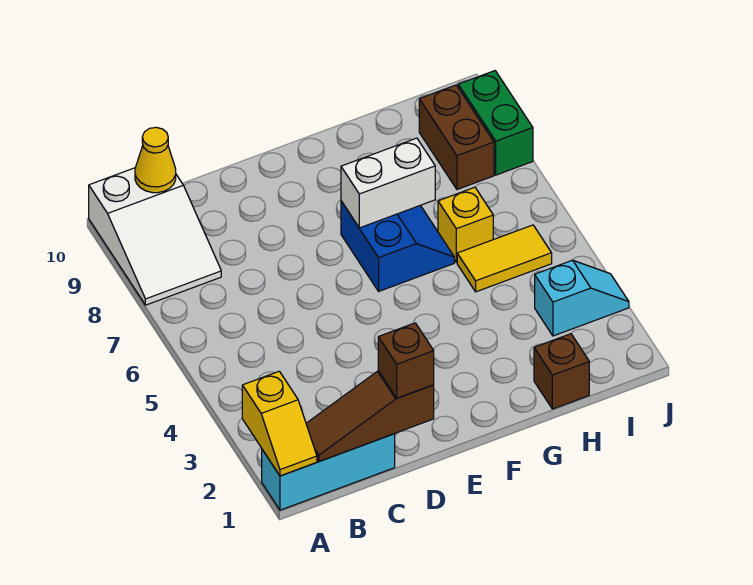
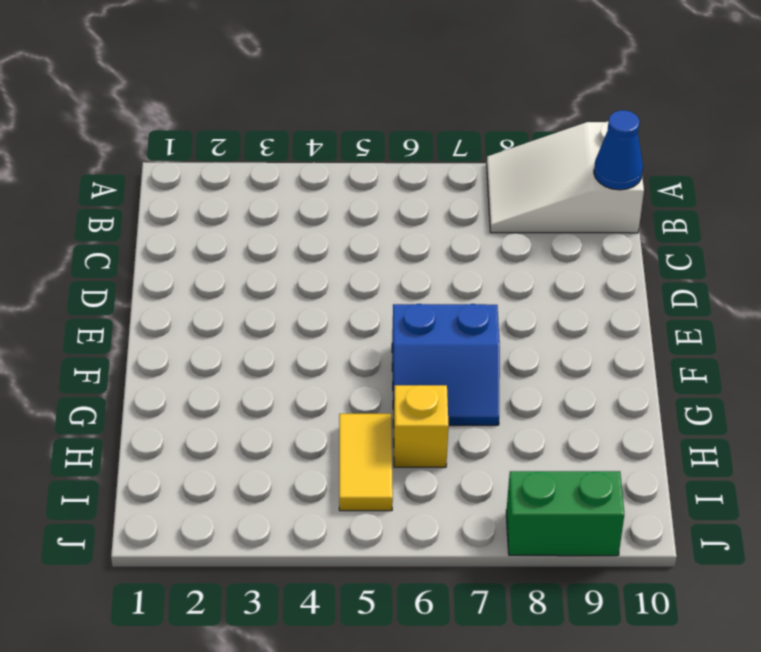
blue cone B10 level 2 -> yellow cone B10 level 2
none -> cyan brick A1:C1 level 1
none -> brown brick H1 level 1
none -> cyan slope I3:J3 level 1 top I

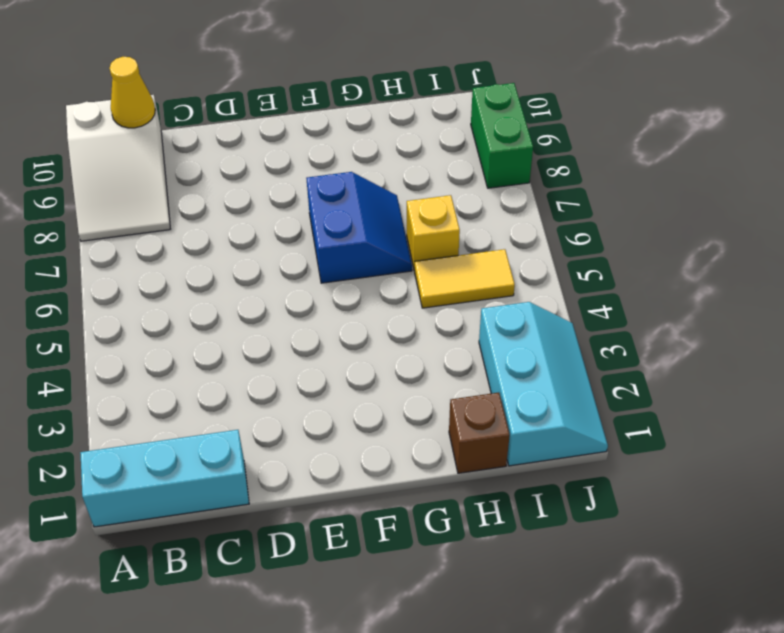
cyan slope I1:J3 level 1 top I -> cyan slope I3:J3 level 1 top I
none -> brown brick I8:I9 level 1
none -> yellow slope A1:A2 level 2 top 2
none -> brown slope B1:D1 level 2 top D

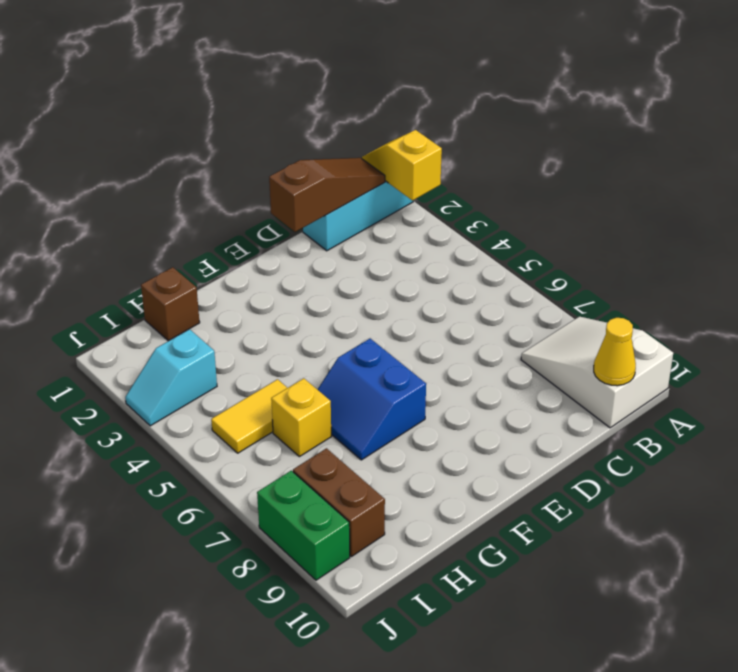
none -> white brick F7:G7 level 2
none -> brown brick D1 level 3

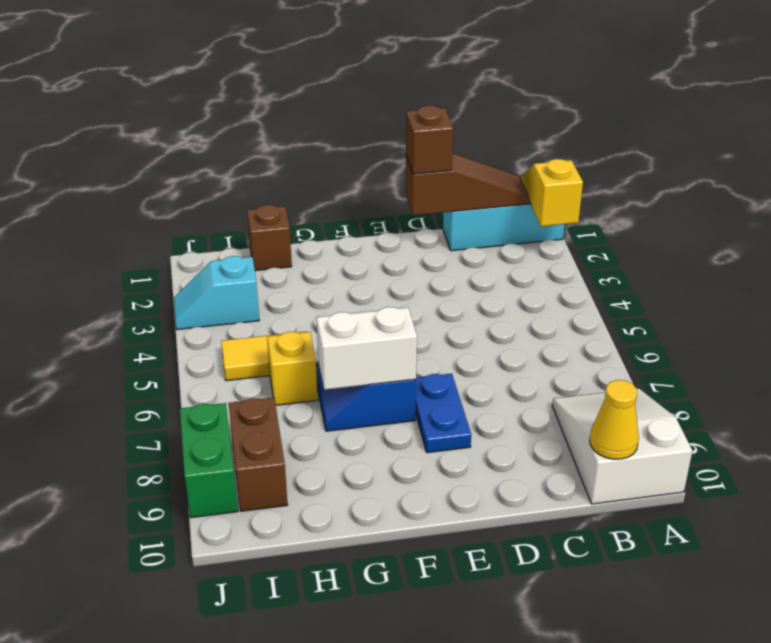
blue plate E7:E8 level 1 -> none

